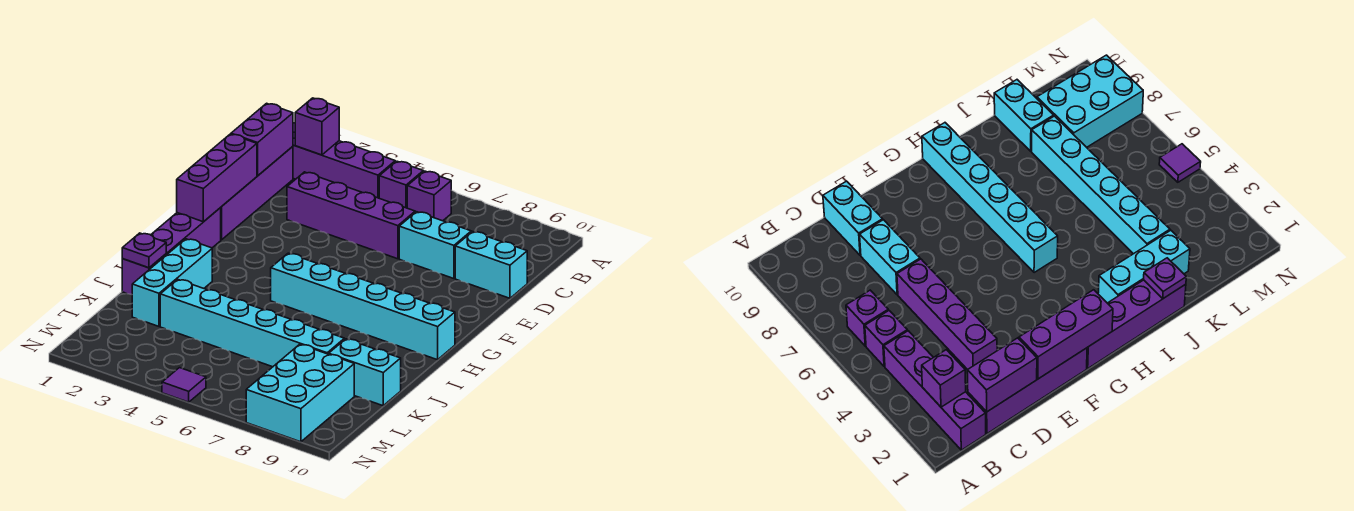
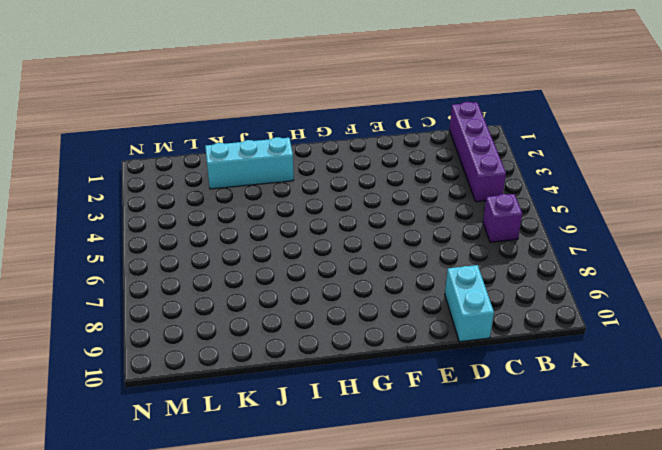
none -> purple brick B5 level 1
none -> purple brick C1:F1 level 1
none -> purple brick D3:D6 level 1

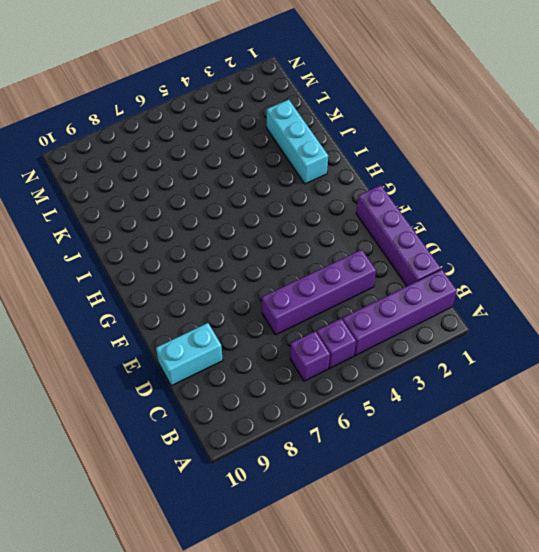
none -> cyan brick D7:D8 level 1
none -> purple brick G1:J1 level 1
none -> cyan brick H5:H10 level 1

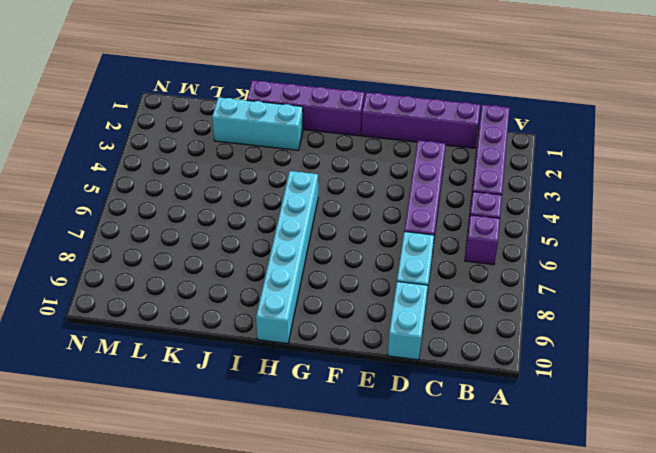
none -> cyan brick K3:K8 level 1
none -> cyan brick K9:K10 level 1
none -> cyan brick L8:N9 level 1

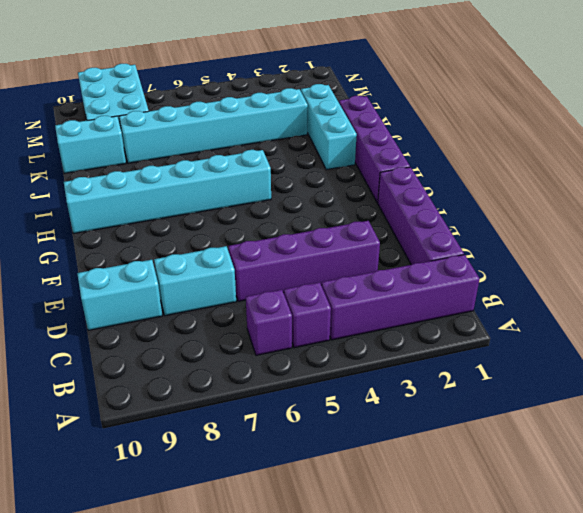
none -> purple tile N5 level 1
none -> purple brick B2 level 2
none -> purple brick C1:D1 level 2

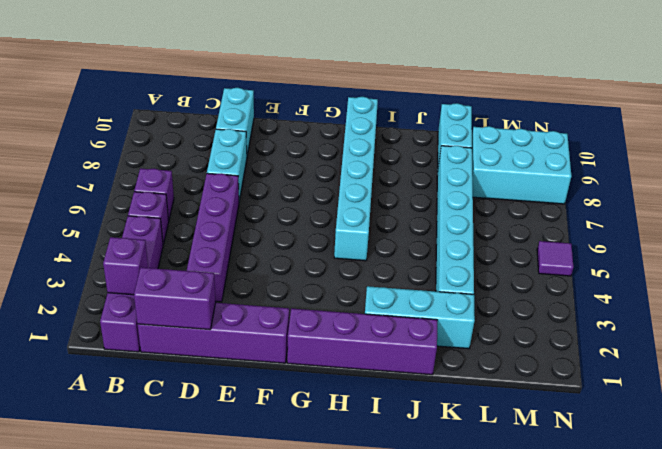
none -> purple brick E1:G1 level 2
none -> purple plate J1 level 2

